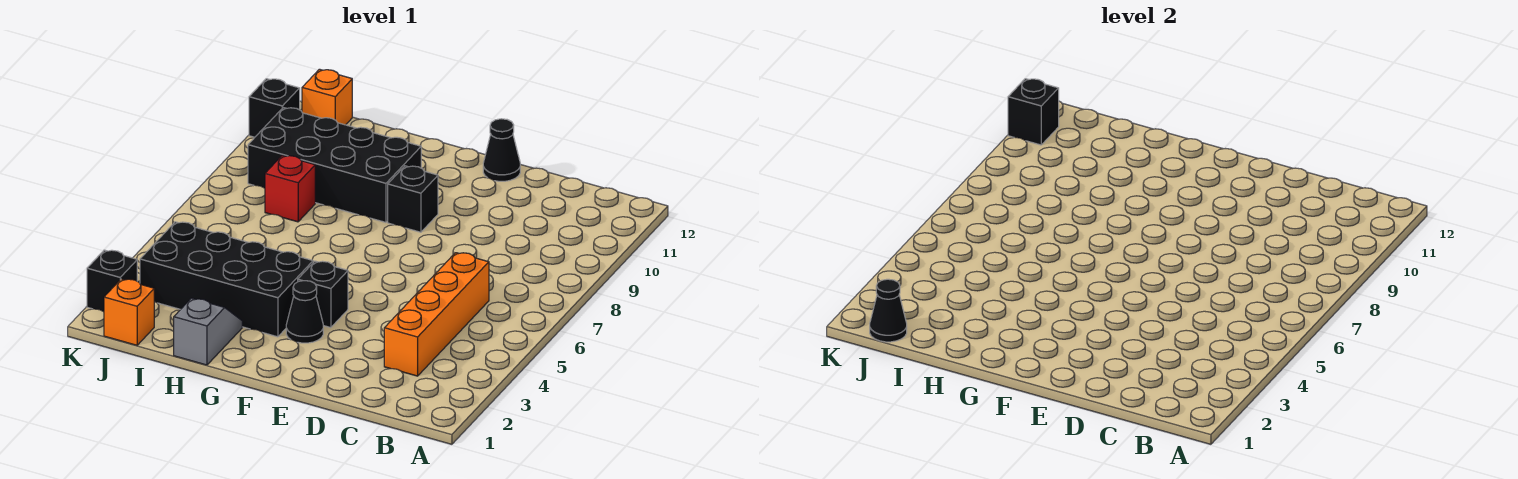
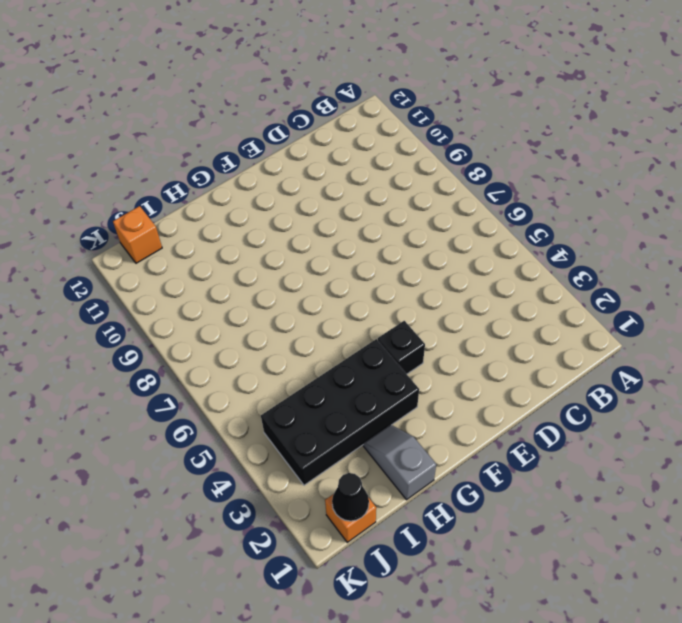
none -> orange brick C3:C6 level 1
none -> black cone E12 level 1
none -> black cone F3 level 1

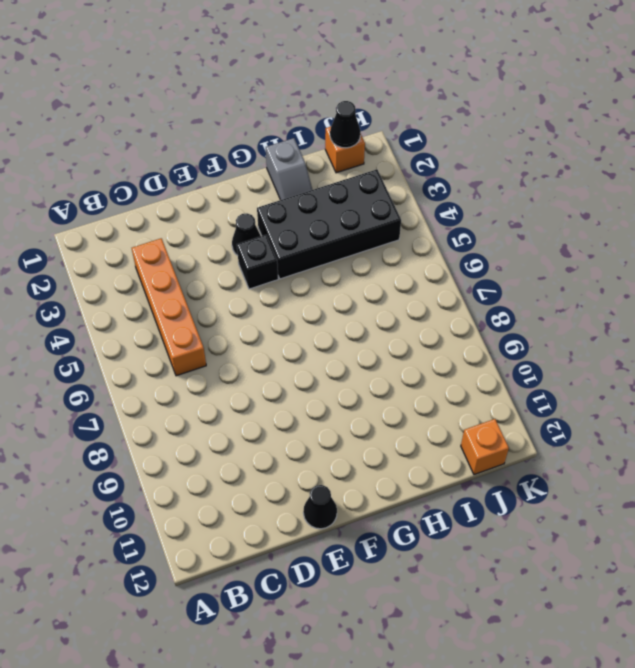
none -> black brick F9 level 1
none -> black brick G9:J10 level 1
none -> red brick I8 level 1

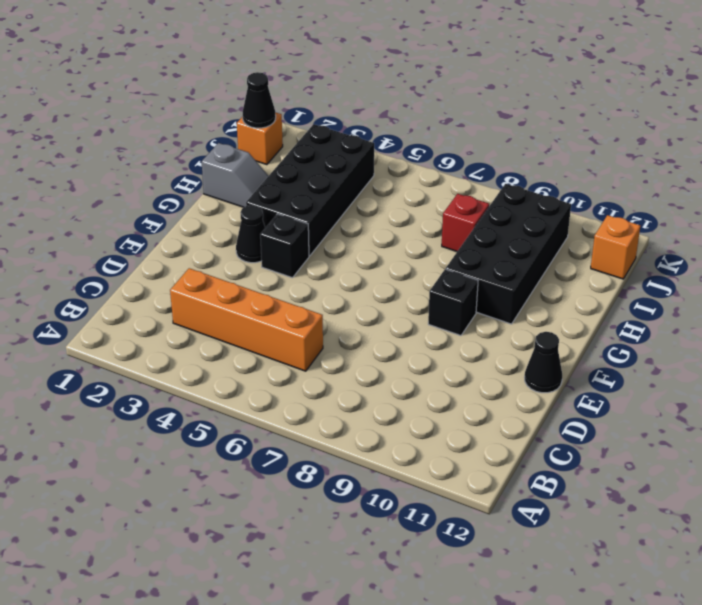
none -> black brick K2 level 1
none -> black brick K11 level 1
none -> black brick K11 level 2

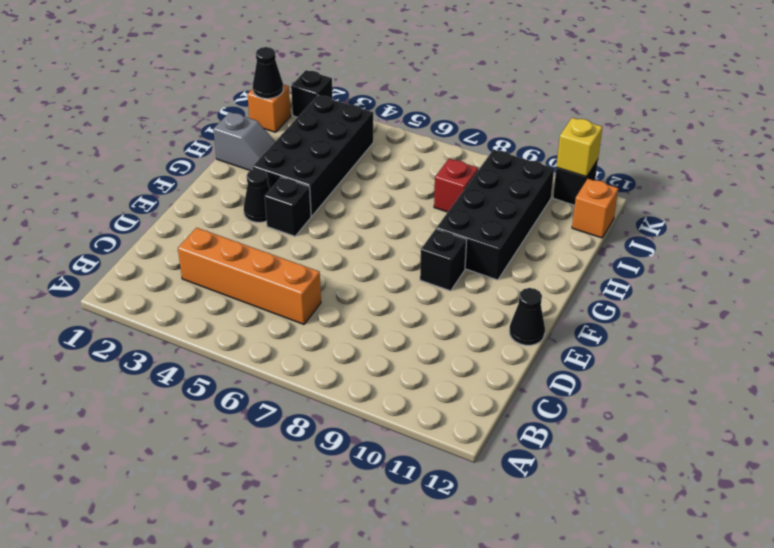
yellow brick K11 level 2 -> black brick K11 level 2

